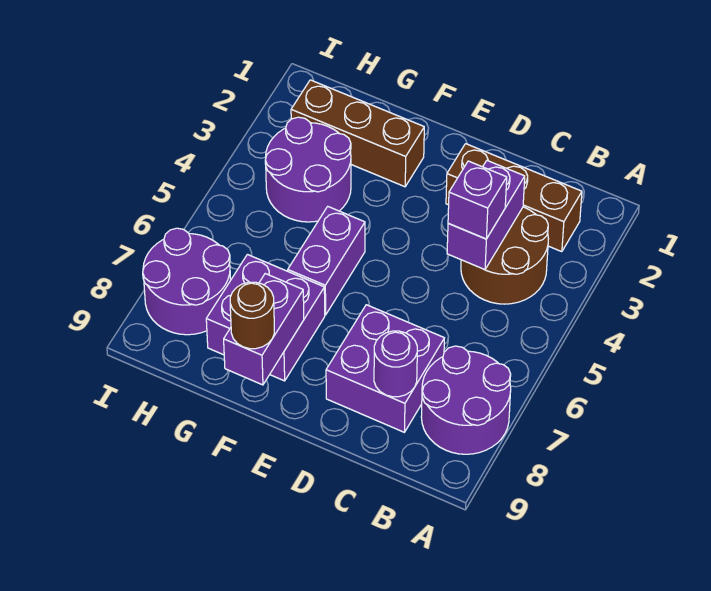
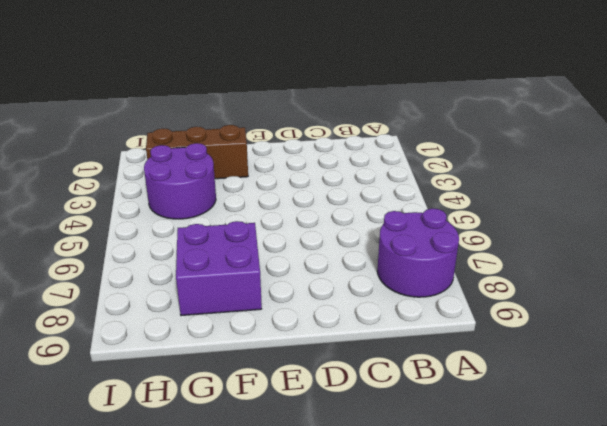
none -> brown brick B2:D2 level 1
none -> brown round brick B3:C4 level 1
none -> purple brick C7:D8 level 1

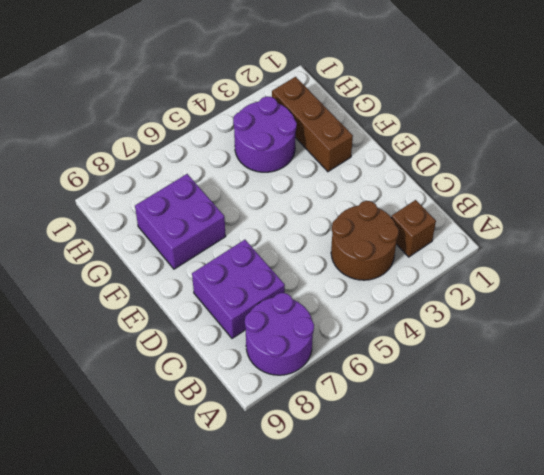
brown brick B2 level 1 -> brown brick B2:D2 level 1
none -> purple brick F5:F6 level 1
none -> purple round brick H7:I8 level 1
none -> purple brick C3:C4 level 2

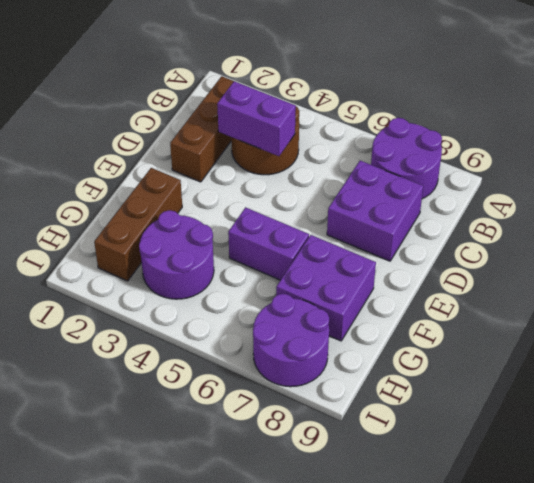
none -> purple round brick C8 level 2
none -> purple brick F8:F9 level 2
none -> purple brick C4 level 3

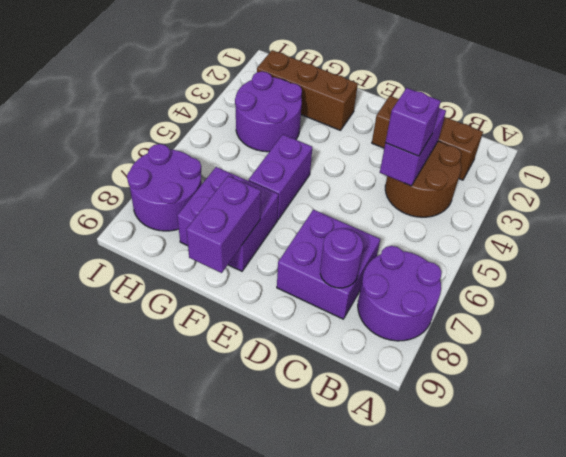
none -> brown round brick F9 level 3

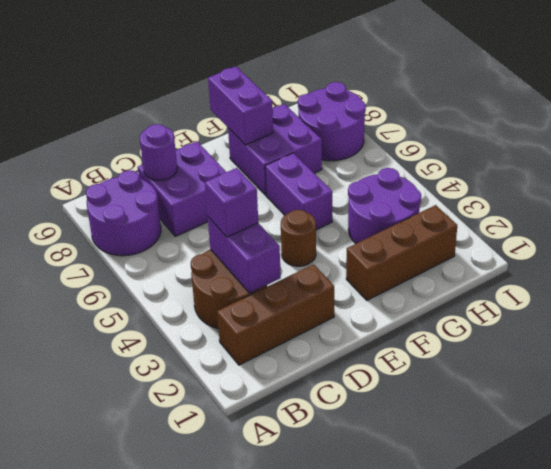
brown round brick E4 level 1 -> brown round brick F9 level 3

